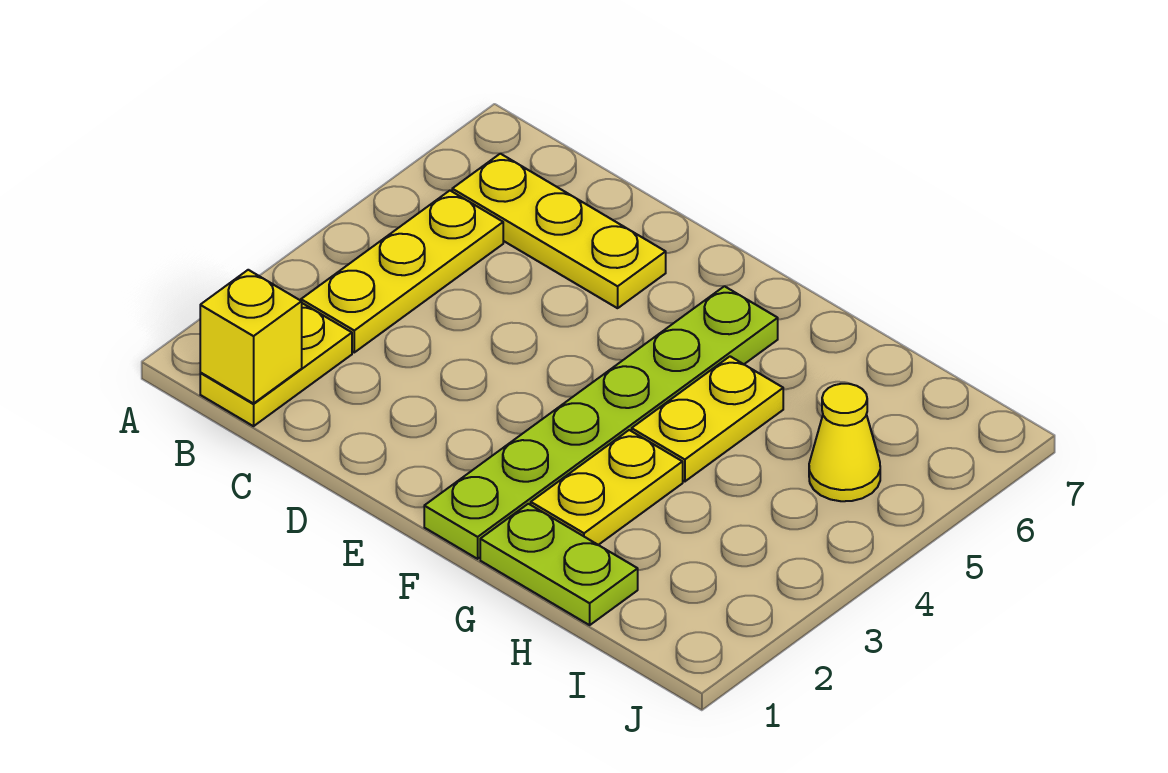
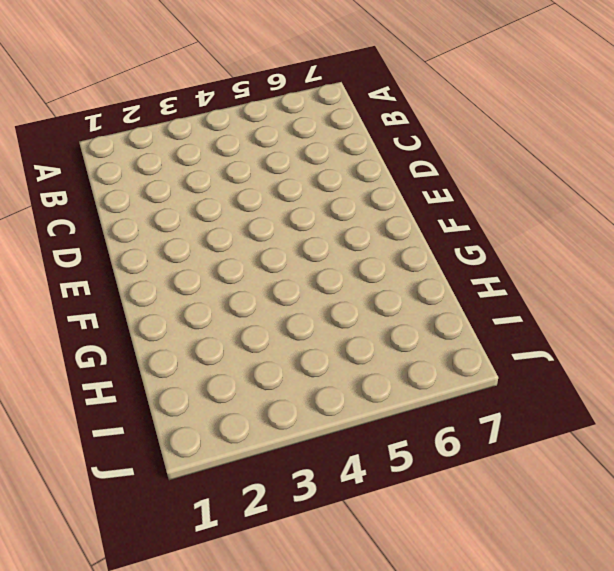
none -> yellow plate B1:B2 level 1
none -> yellow plate B3:B5 level 1

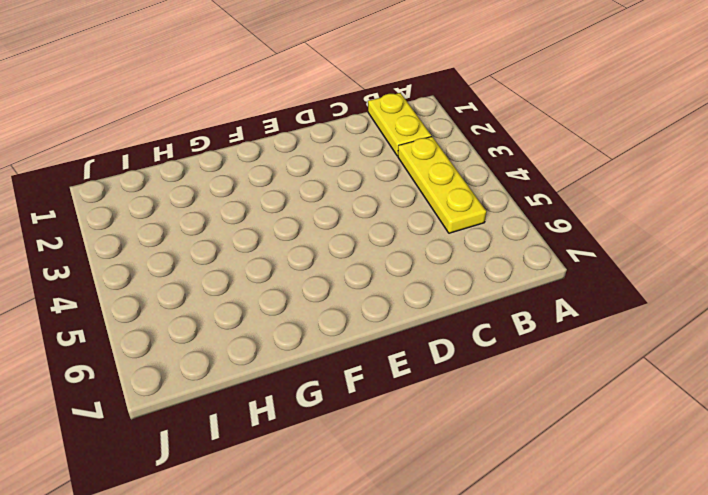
none -> yellow plate B6:D6 level 1
none -> lime plate F1:F6 level 1

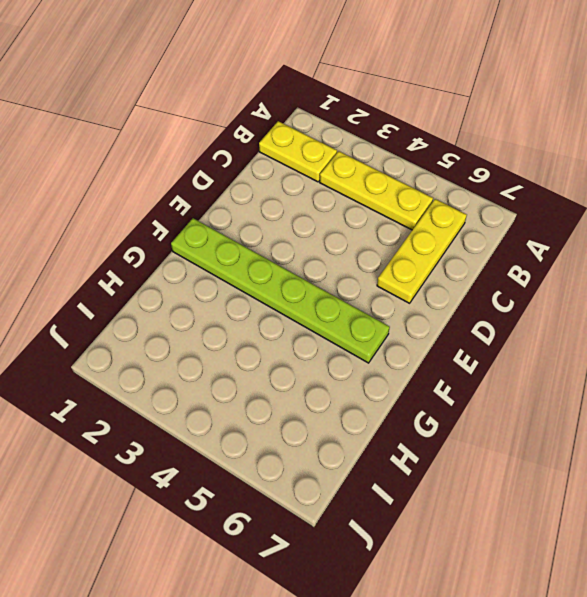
none -> lime plate G1:H1 level 1
none -> yellow plate G2:G3 level 1

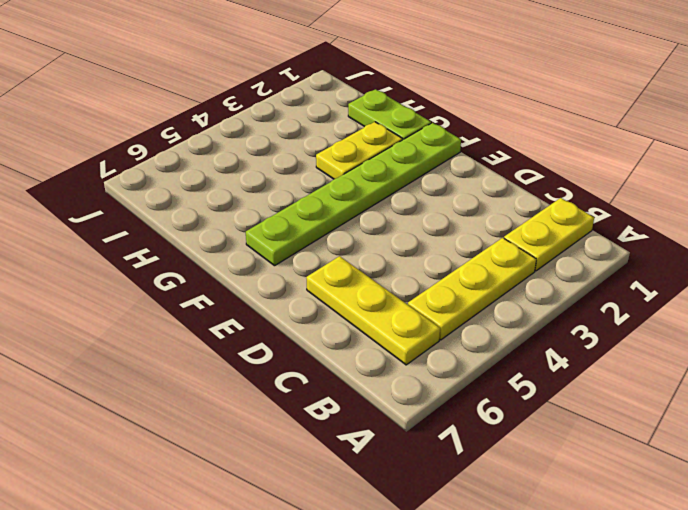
none -> yellow plate G4:G5 level 1
none -> yellow cone I5 level 1

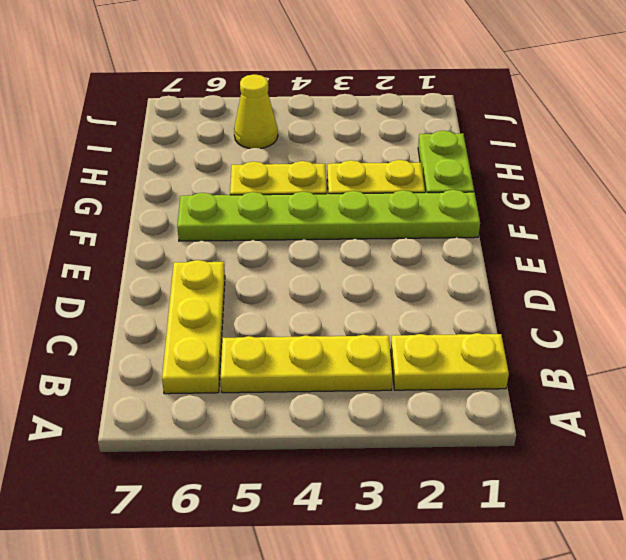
none -> yellow brick B1 level 2

